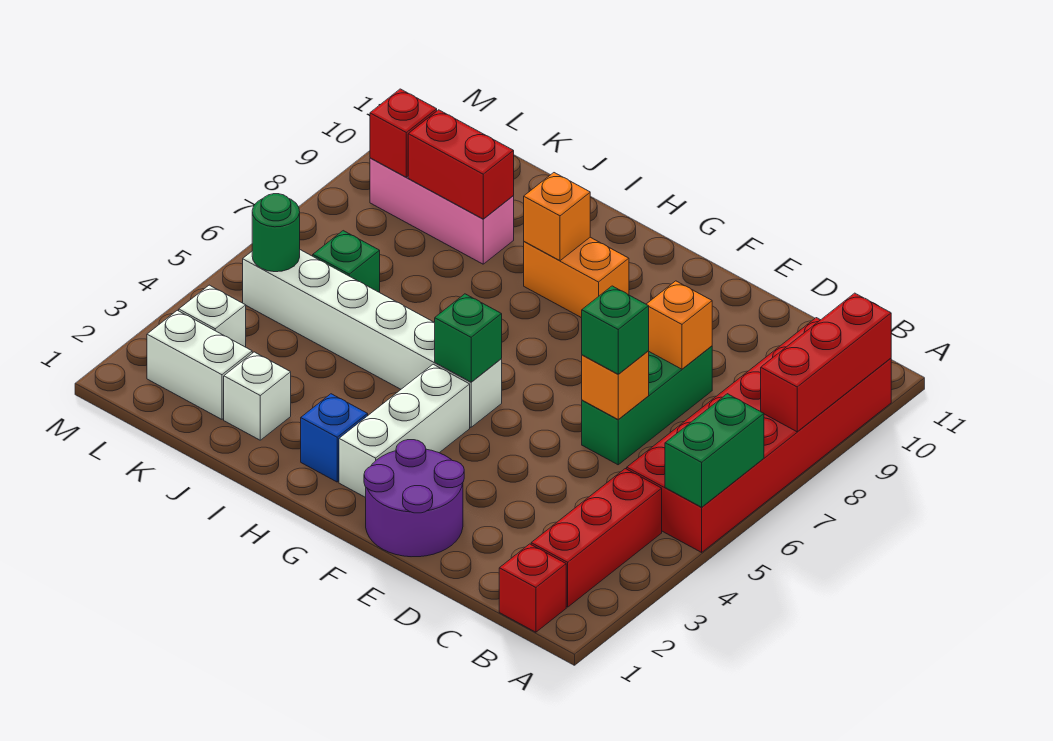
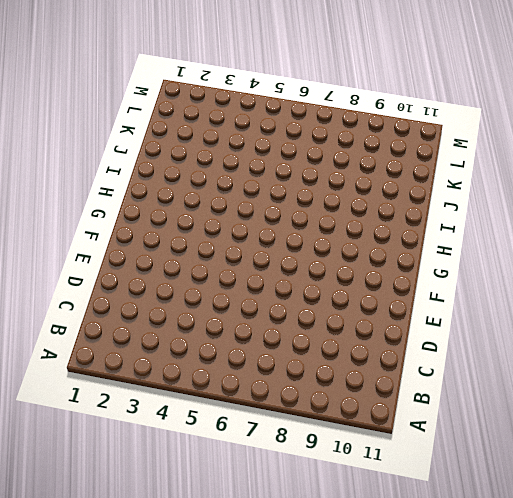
none -> red brick A5:B10 level 1
none -> red brick B1 level 1
none -> red brick B2:B4 level 1

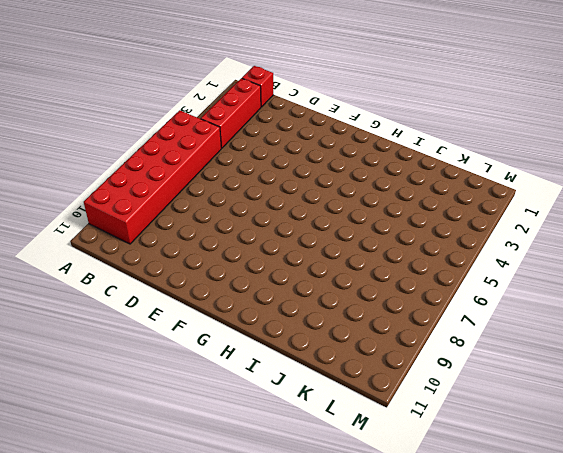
none -> green brick D6:D8 level 1
none -> purple round brick E1:F2 level 1
none -> white brick G2:G4 level 1

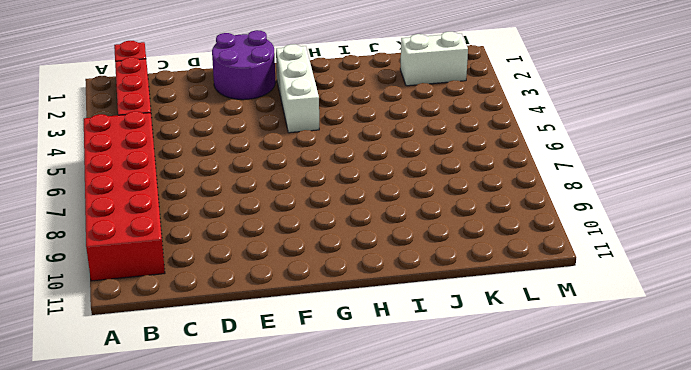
none -> green brick D6:D8 level 1
none -> white brick G5:L5 level 1
none -> orange brick G9:H9 level 1

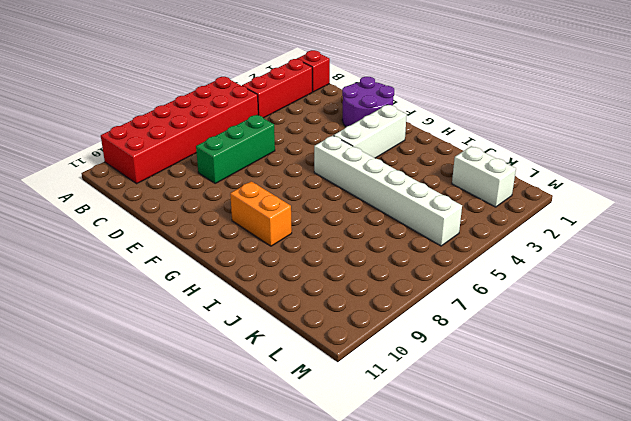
none -> blue brick H2 level 1
none -> white brick J2 level 1
none -> pink brick J9:L9 level 1

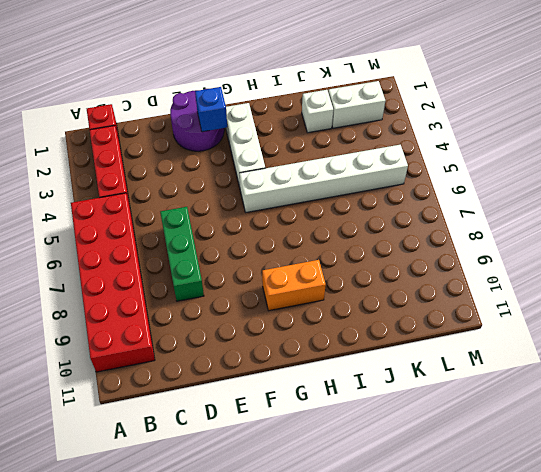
blue brick F2 level 2 -> blue brick H2 level 1
none -> pink brick J9:L9 level 1
none -> green brick K6 level 1
none -> white brick L3 level 1

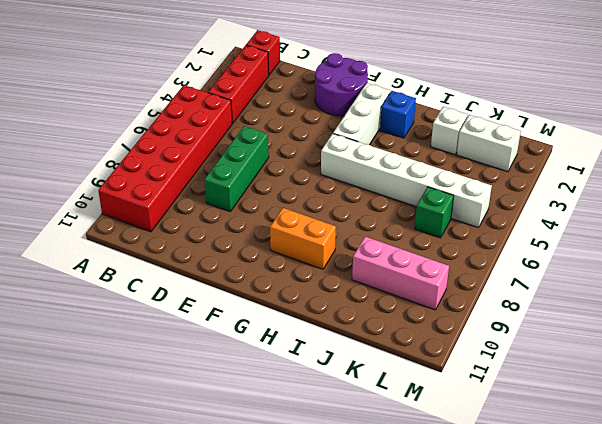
none -> white brick L3 level 1
none -> green brick A5:A6 level 2
none -> red brick A8:A10 level 2

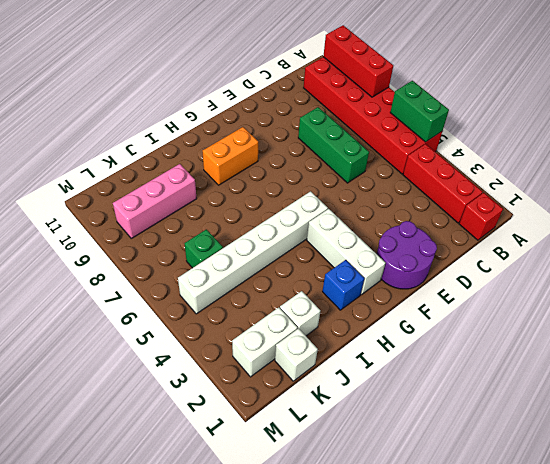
white brick K1 level 1 -> white brick L3 level 1
none -> orange brick D6 level 2
none -> orange brick D8 level 2
none -> green brick G5 level 2

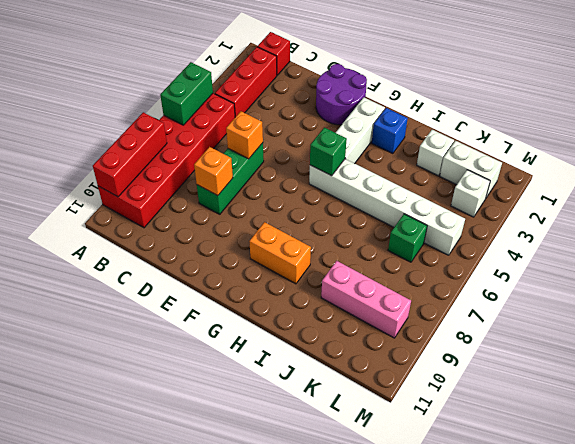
none -> orange brick H9 level 2
none -> red brick J9:K9 level 2
none -> green round brick L5 level 2

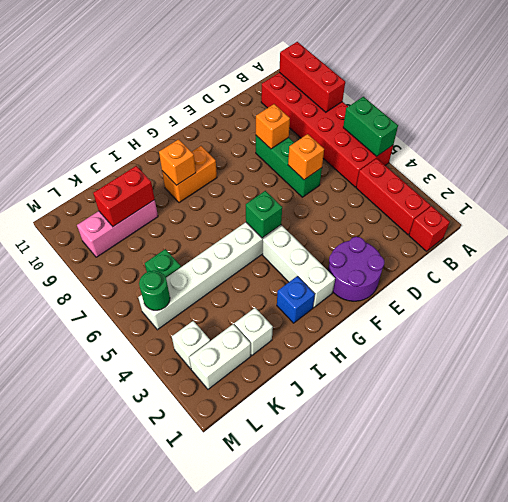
none -> red brick L9 level 2
none -> green brick D6 level 3

